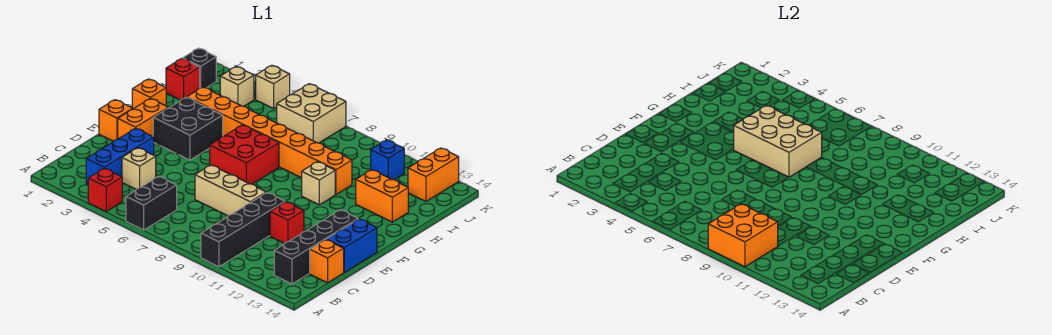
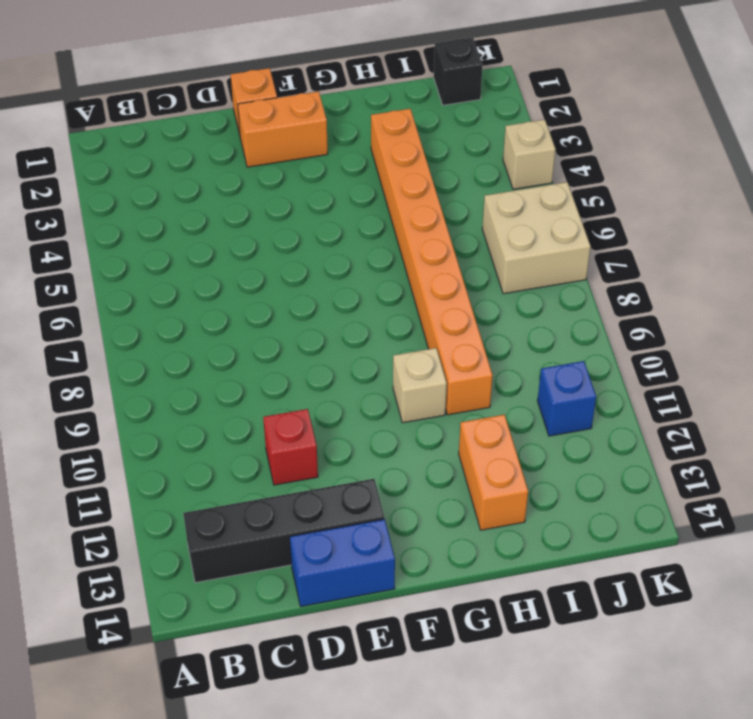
none -> red brick A4 level 1
none -> black brick A6:B6 level 1
none -> black brick A10:D10 level 1

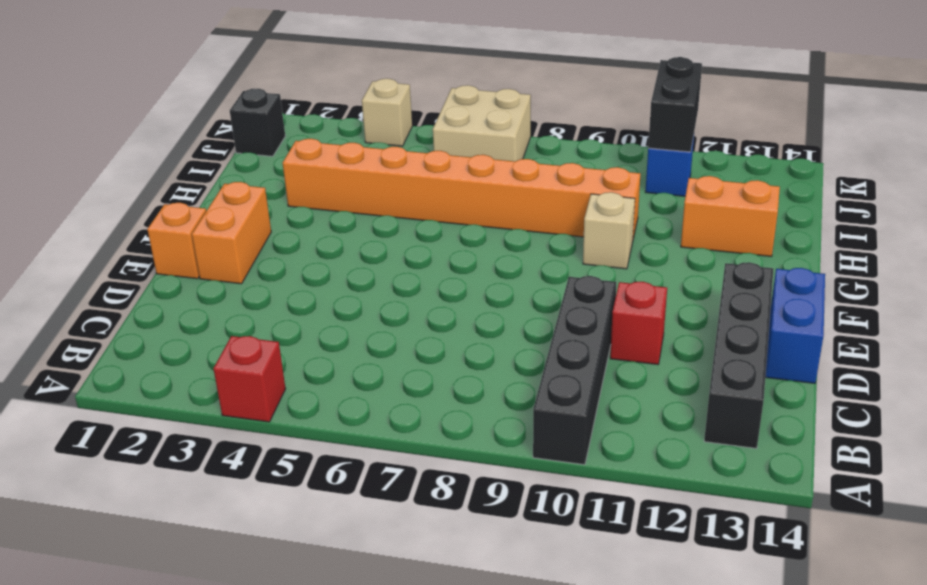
black brick J11:K11 level 2 -> black brick A6:B6 level 1
none -> blue brick B3:D3 level 1
none -> tan brick C4 level 1
none -> orange brick C14 level 1

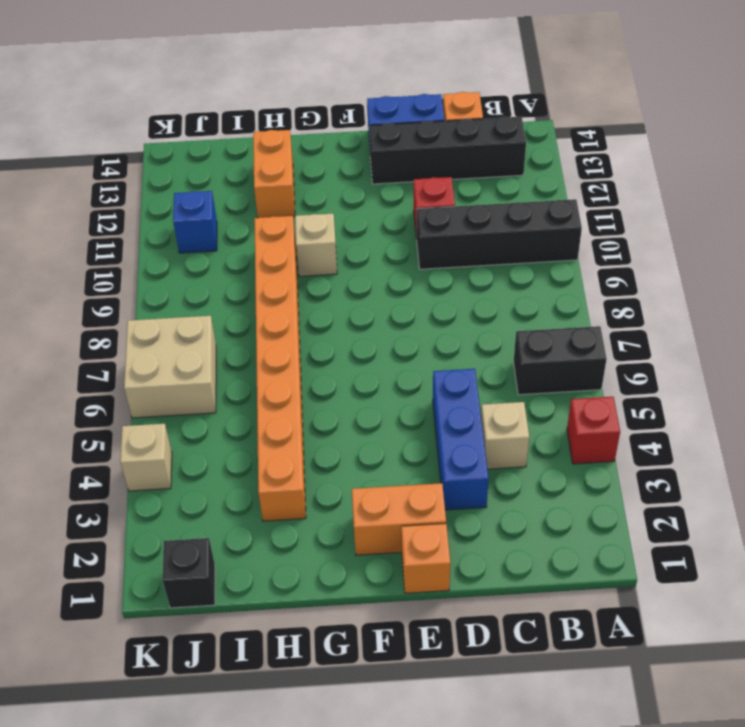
blue brick D3:D5 level 1 -> blue brick B3:D3 level 1
none -> tan brick D7:D9 level 1
none -> black brick F3:G4 level 1
none -> red brick F6:G7 level 1

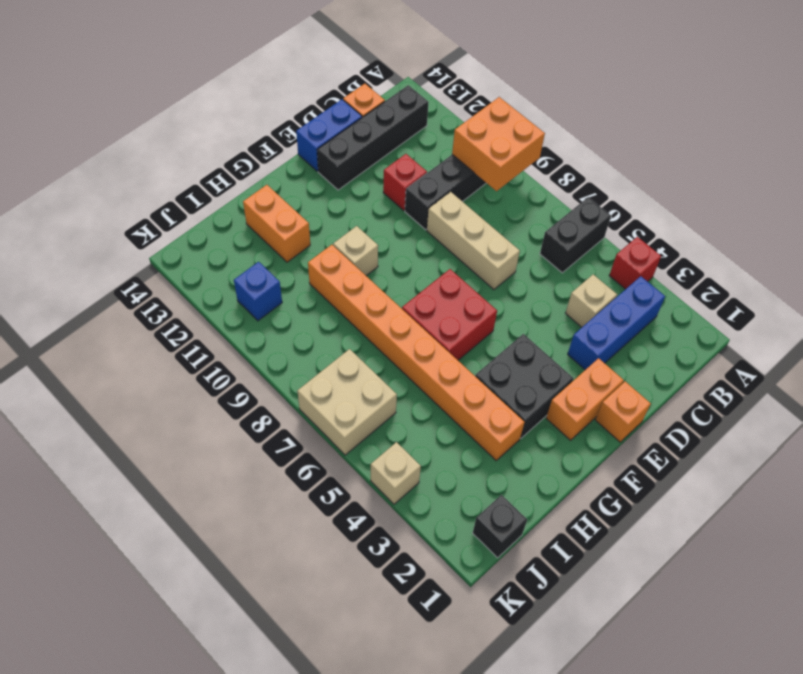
none -> orange brick G1 level 1
none -> red brick I1 level 1
none -> tan brick J3 level 1

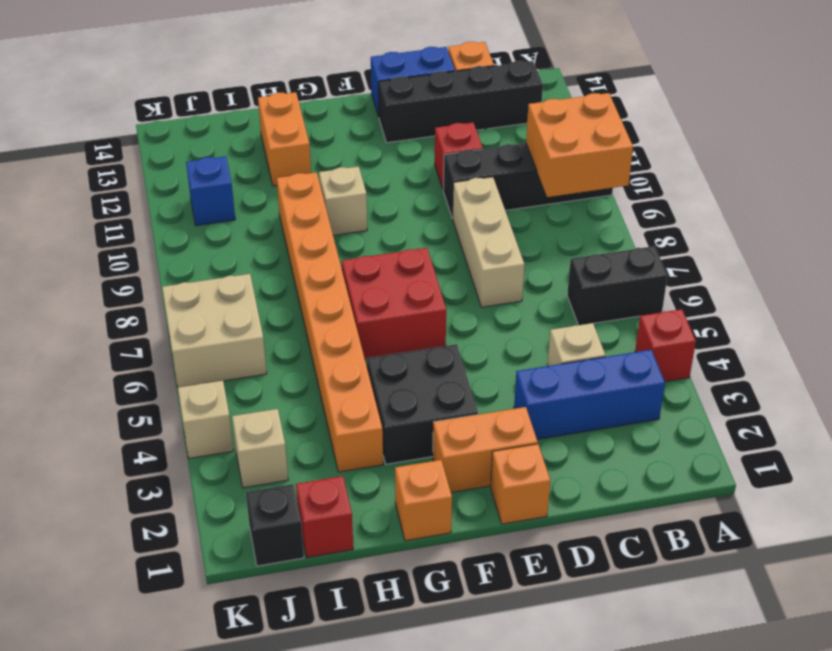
none -> orange brick J13:K13 level 1
none -> tan brick G5:H7 level 2

